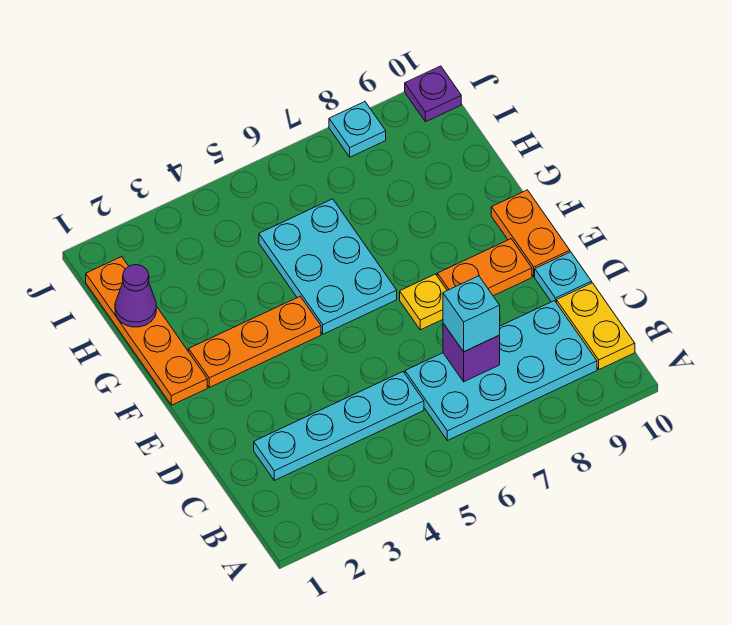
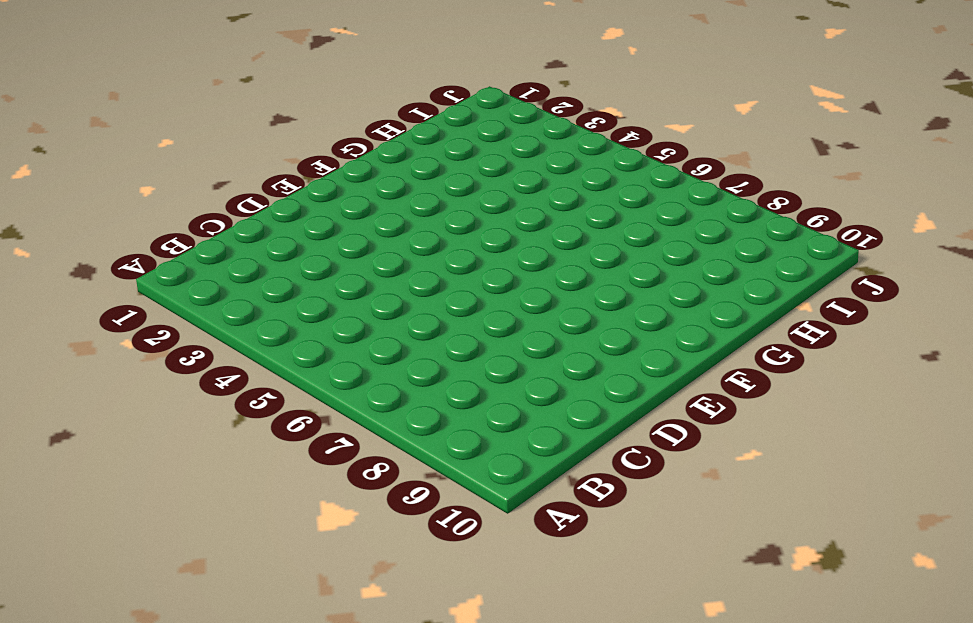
none -> cyan plate B6:C9 level 1
none -> yellow plate B10:C10 level 1
none -> cyan plate C2:C5 level 1

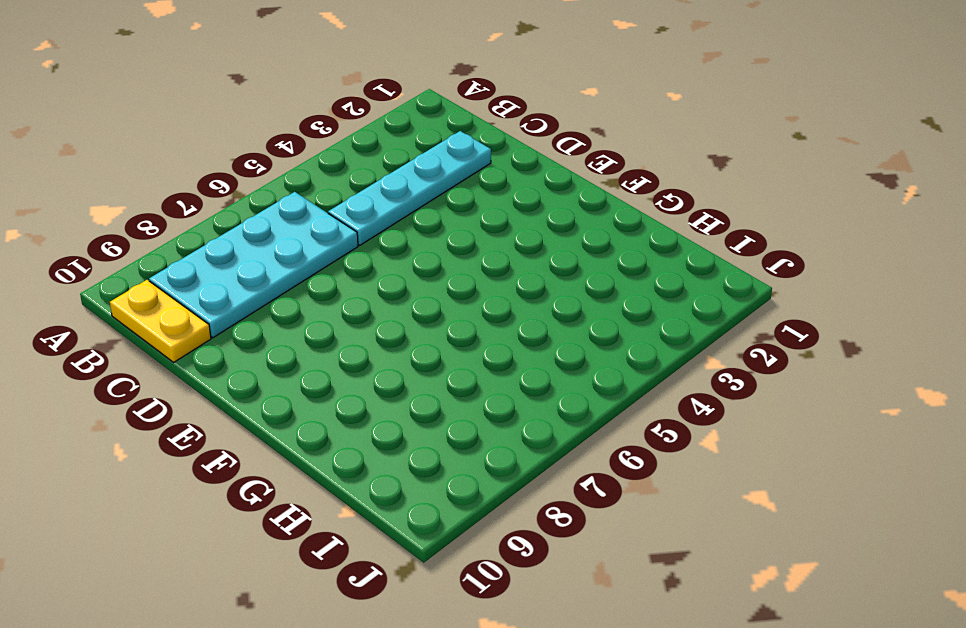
none -> cyan plate D10 level 1
none -> yellow plate E7 level 1
none -> orange plate E8:E9 level 1

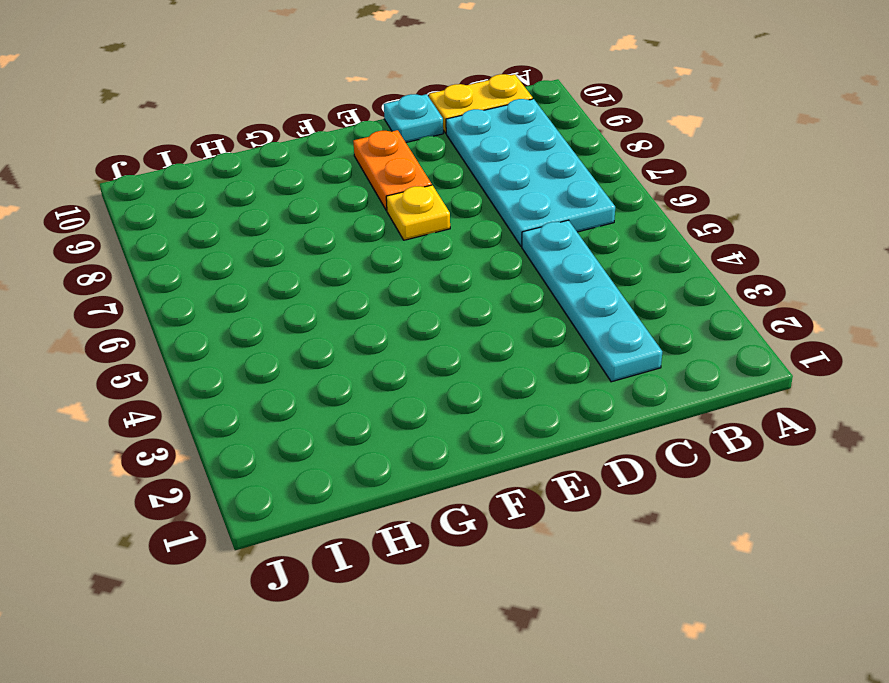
none -> orange plate E10:F10 level 1
none -> orange plate F1:I1 level 1
none -> orange plate F2:F4 level 1

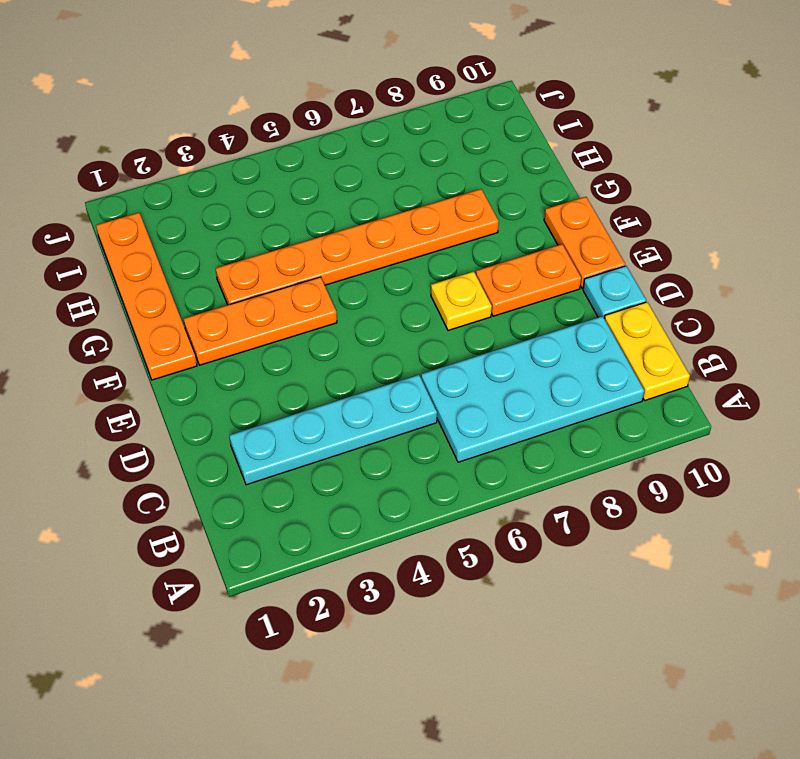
orange plate G3:G8 level 1 -> cyan plate F5:H6 level 1
none -> cyan plate J8 level 1
none -> purple plate J10 level 1
none -> purple brick C7 level 2

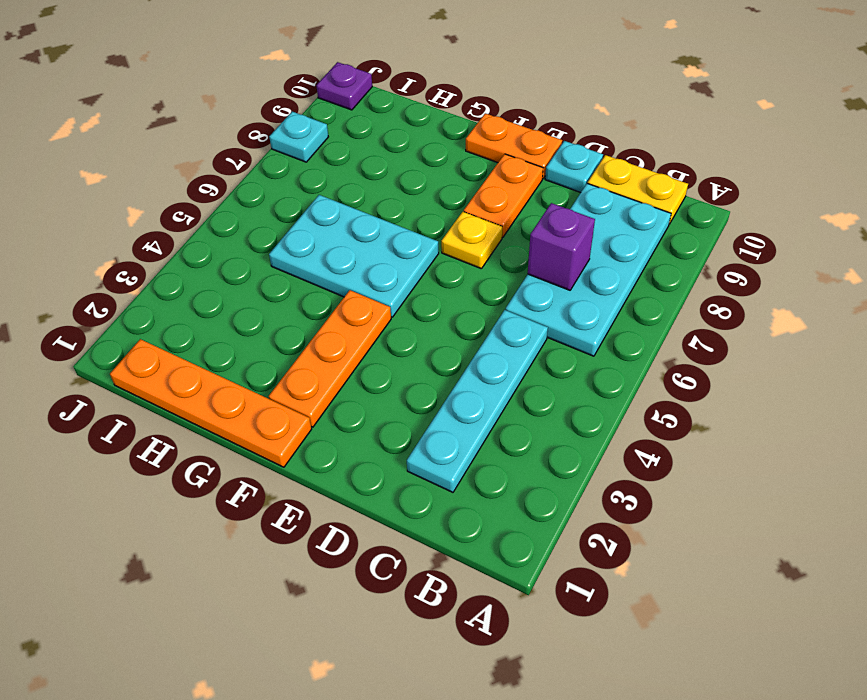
none -> purple cone H1 level 2
none -> cyan brick C7 level 3

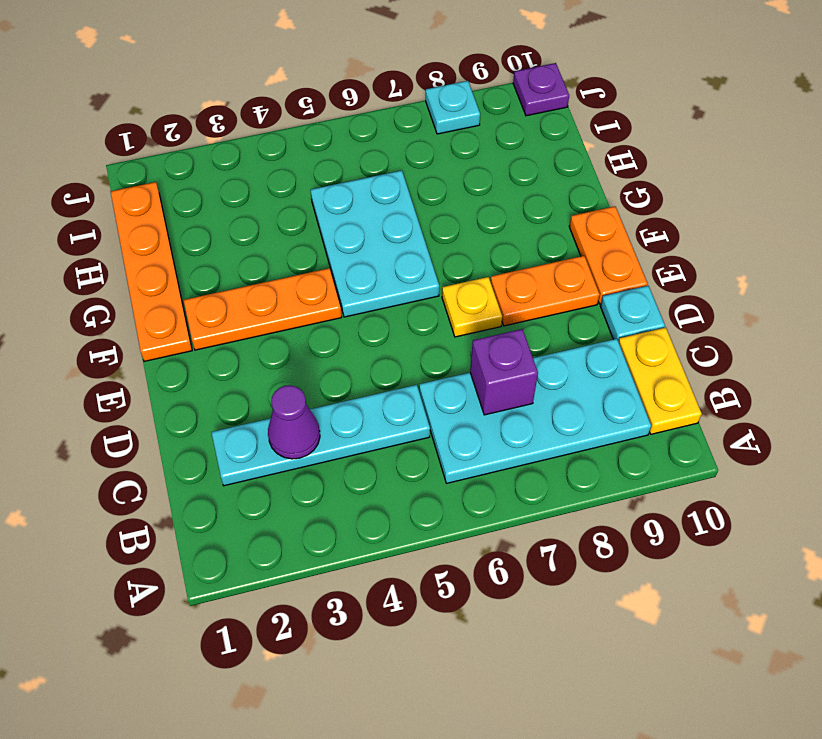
purple cone C3 level 2 -> purple cone H1 level 2
none -> cyan brick C7 level 3

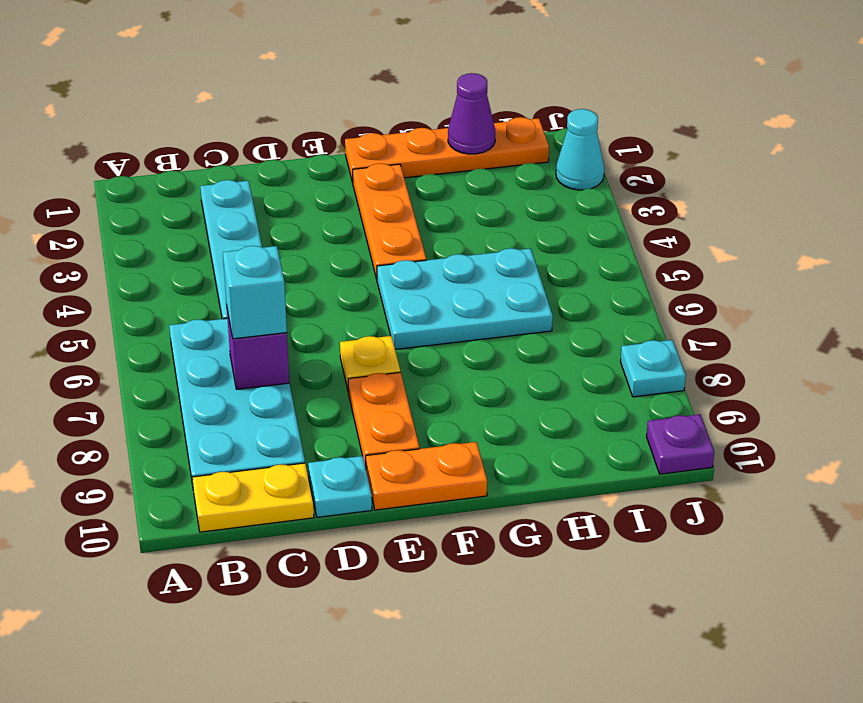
cyan cone J2 level 1 -> none

